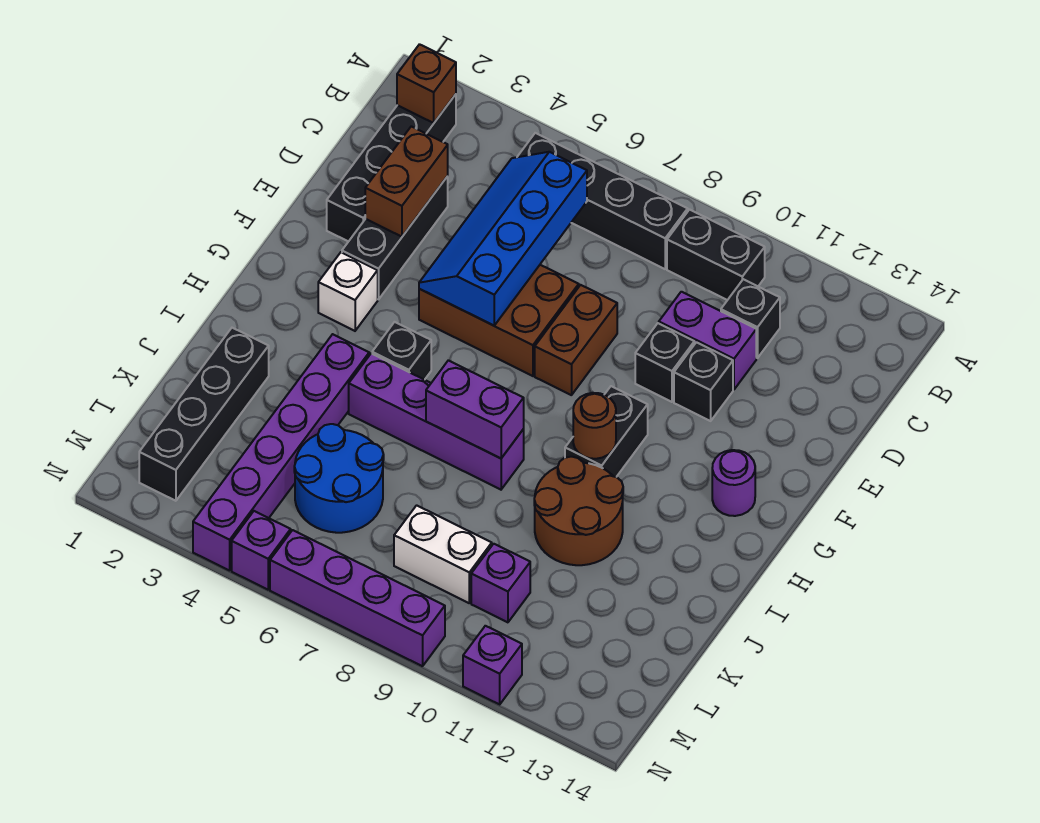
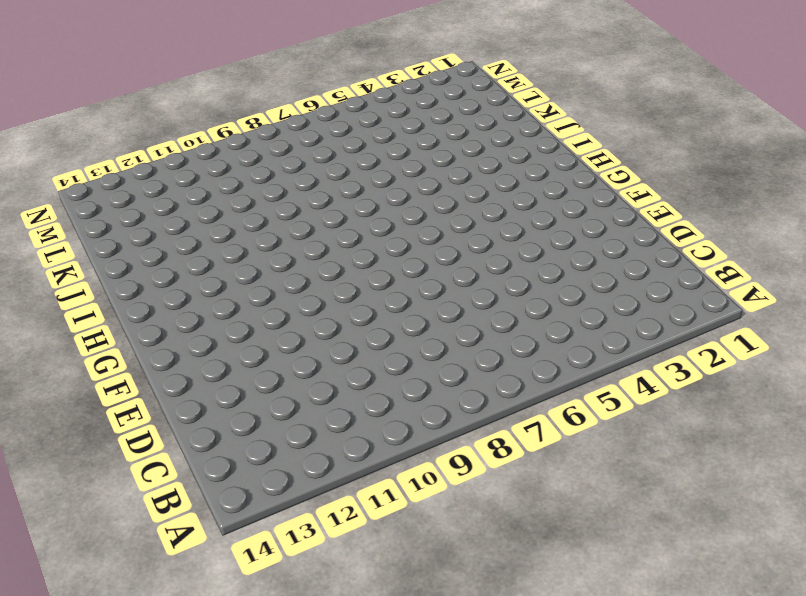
none -> black brick B2:E2 level 1
none -> black brick B5:B8 level 1
none -> black brick B9:B10 level 1

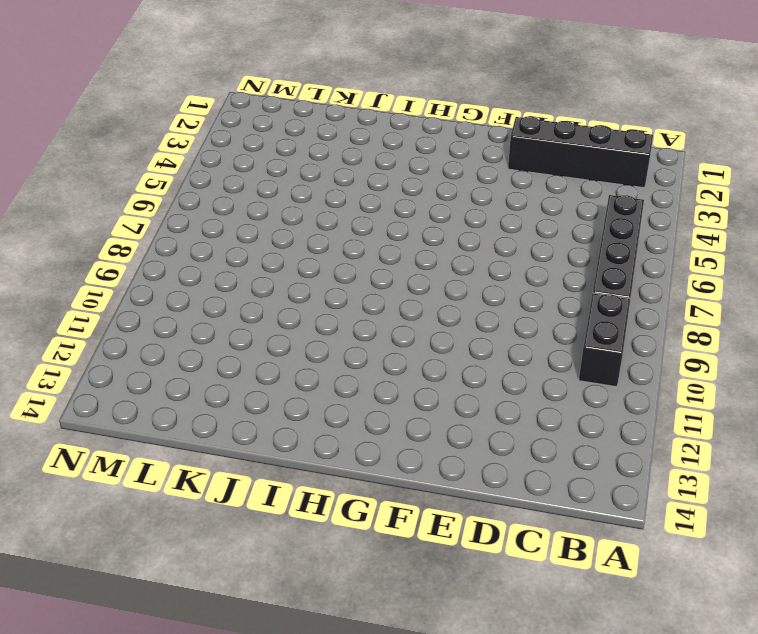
none -> black brick C11 level 1
none -> black brick D3:F3 level 1
none -> purple brick D10:D11 level 1

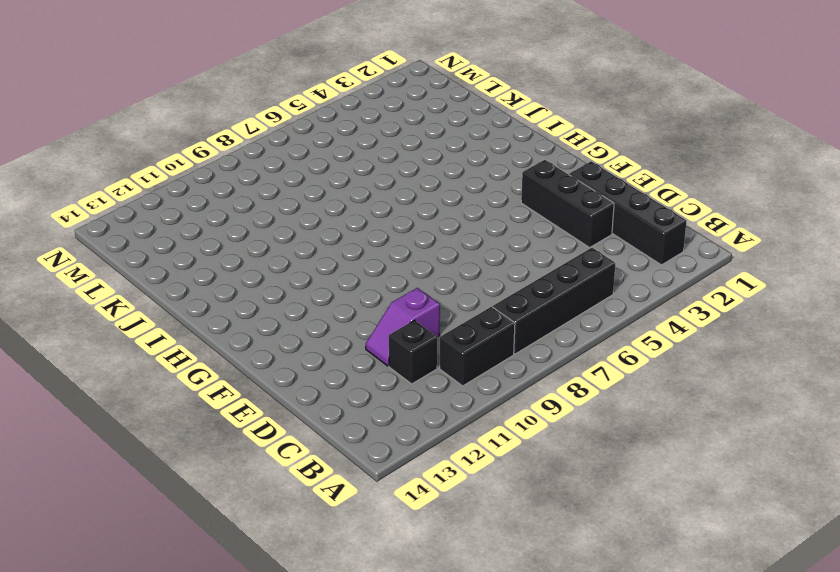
purple slope D10:D11 level 1 top 10 -> purple brick D10:D11 level 1
none -> brown brick E5:F7 level 1
none -> brown brick E8:F8 level 1
none -> black brick E10 level 1

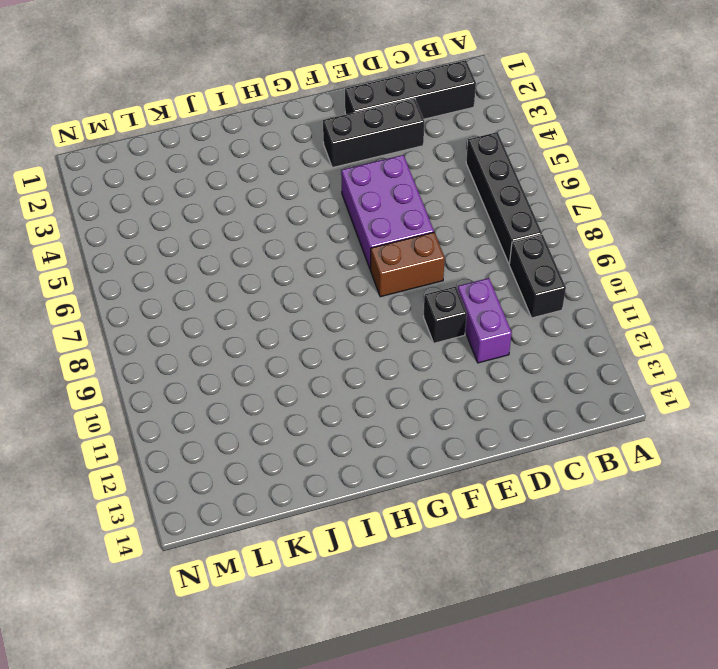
purple brick E5:F7 level 1 -> brown brick E5:F7 level 1
none -> black brick C11 level 1
none -> black brick E11 level 1
none -> white brick G3 level 1

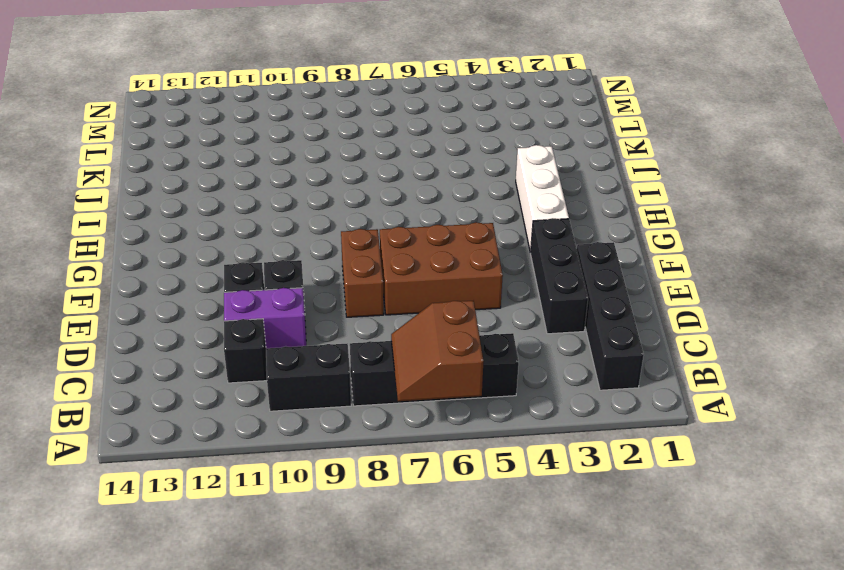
brown slope A6:B7 level 2 top 6 -> none
white brick G3:I3 level 1 -> white brick G3 level 1
none -> black brick G10:H10 level 1
none -> purple round brick G13 level 1
none -> black brick H5 level 1

